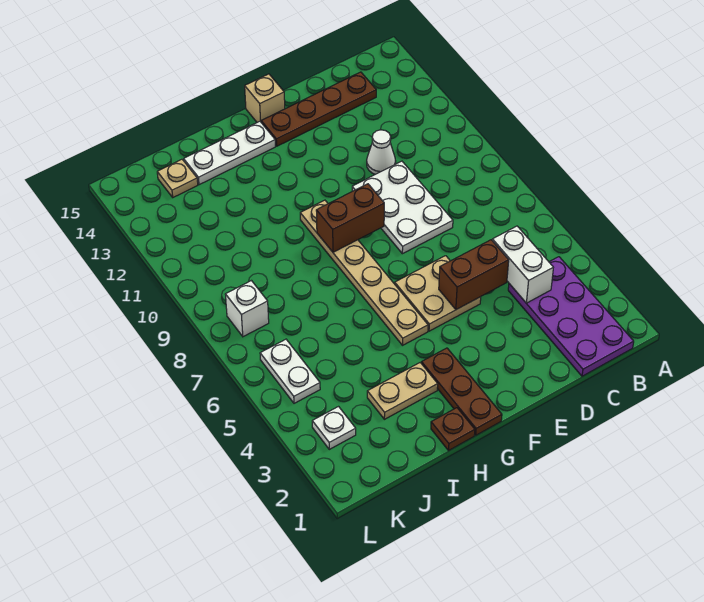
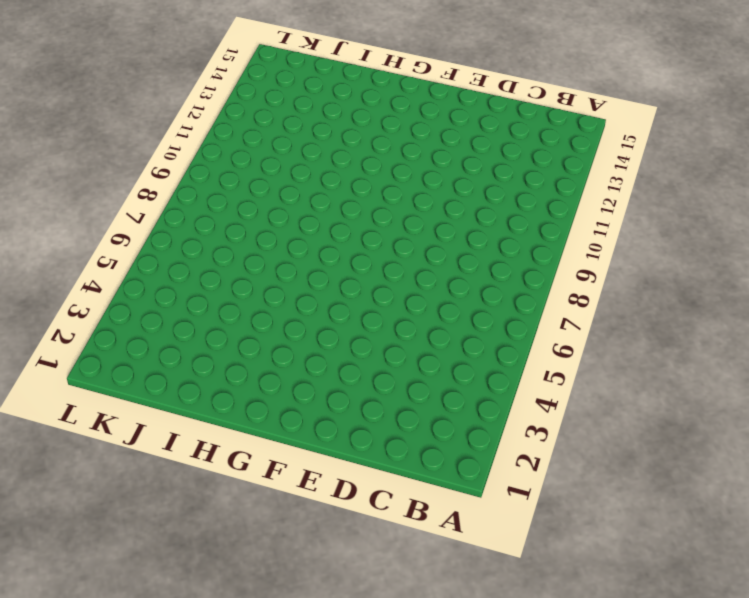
none -> purple plate B1:C4 level 1
none -> brown plate C14:F14 level 1
none -> white plate D8:E10 level 1

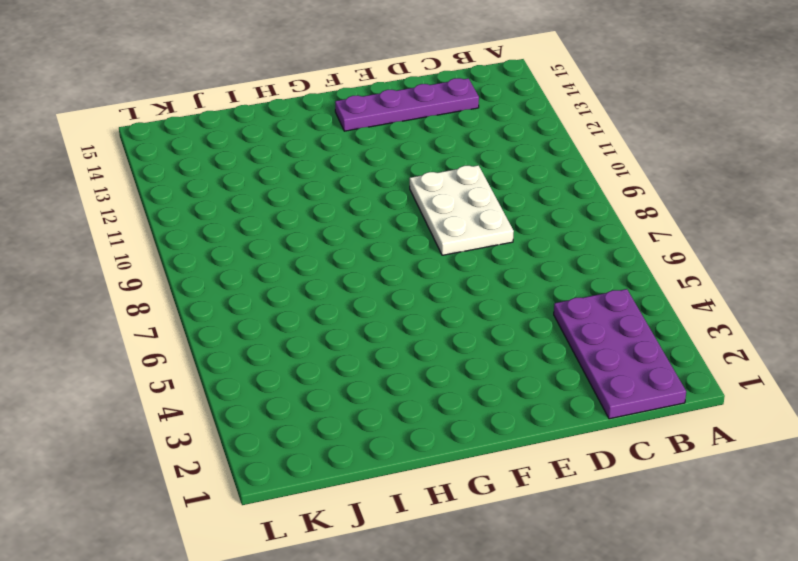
purple plate C14:F14 level 1 -> brown plate C14:F14 level 1
none -> white cone D11 level 1
none -> tan plate E5:F6 level 1
none -> tan brick F15 level 1

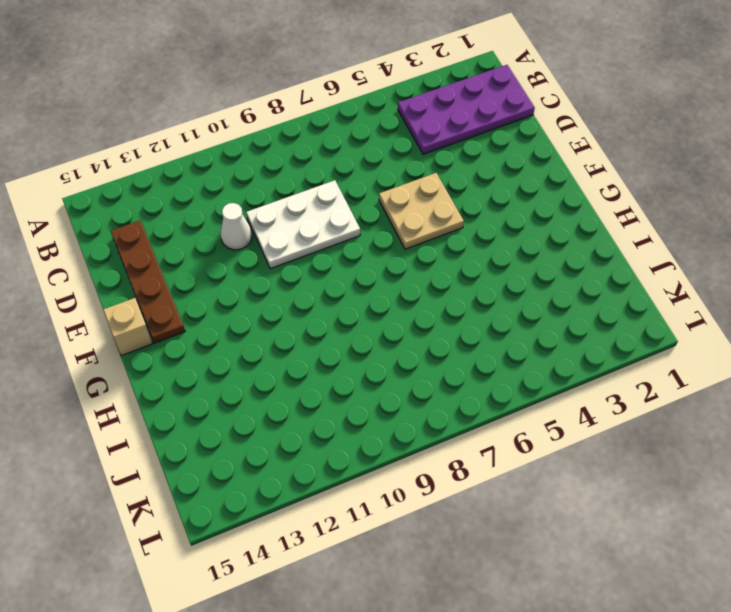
none -> brown plate G1:G3 level 1
none -> tan plate G5:G10 level 1
none -> white plate G14:I14 level 1

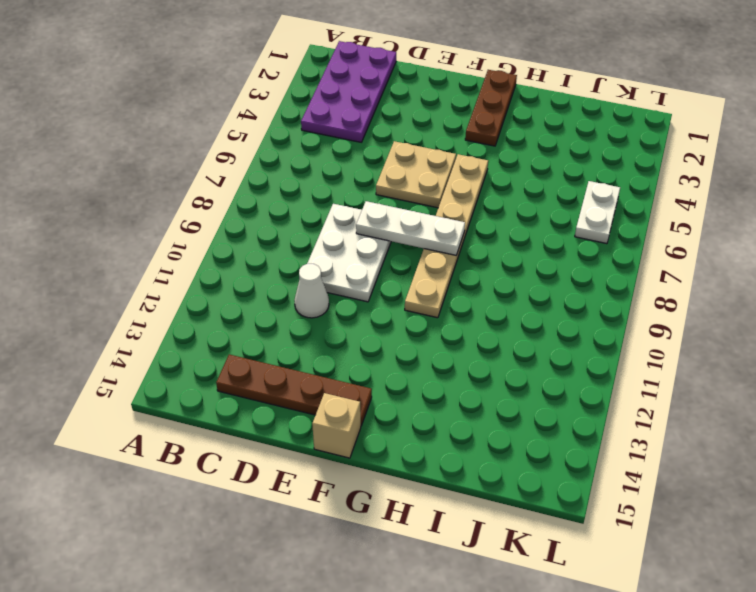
white plate E8:G8 level 2 -> white plate G14:I14 level 1
none -> brown plate H1 level 1
none -> tan plate H3:I3 level 1
none -> tan plate J14 level 1

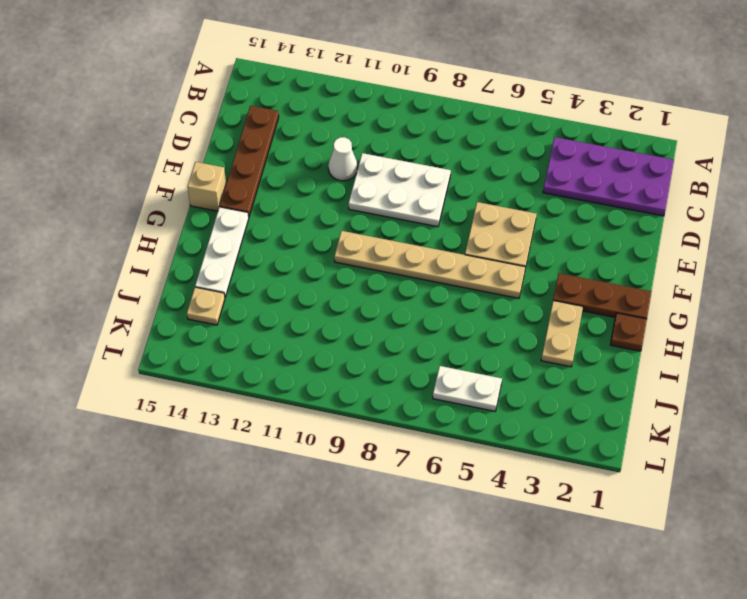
none -> white plate K3 level 1
none -> white brick K8 level 1
none -> white brick C4:C5 level 2

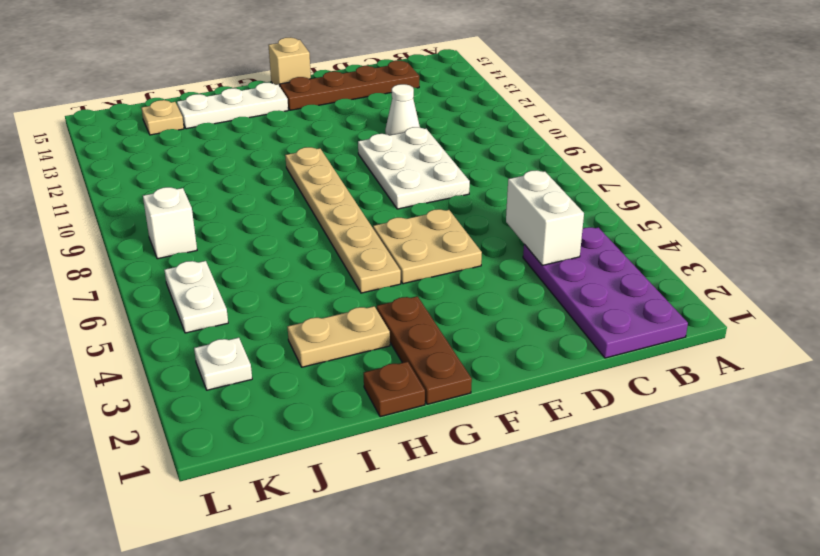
none -> brown brick D5:E5 level 2
none -> brown brick F9:G9 level 2

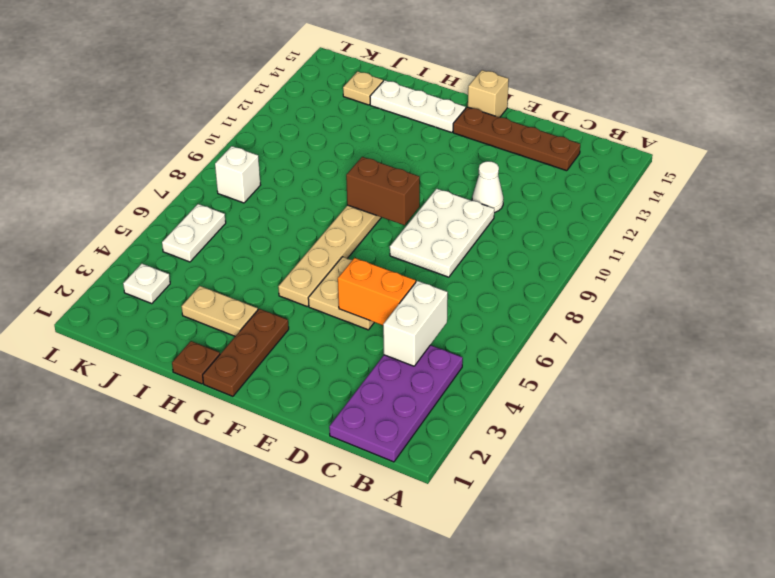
orange brick D5:E5 level 2 -> brown brick D5:E5 level 2

